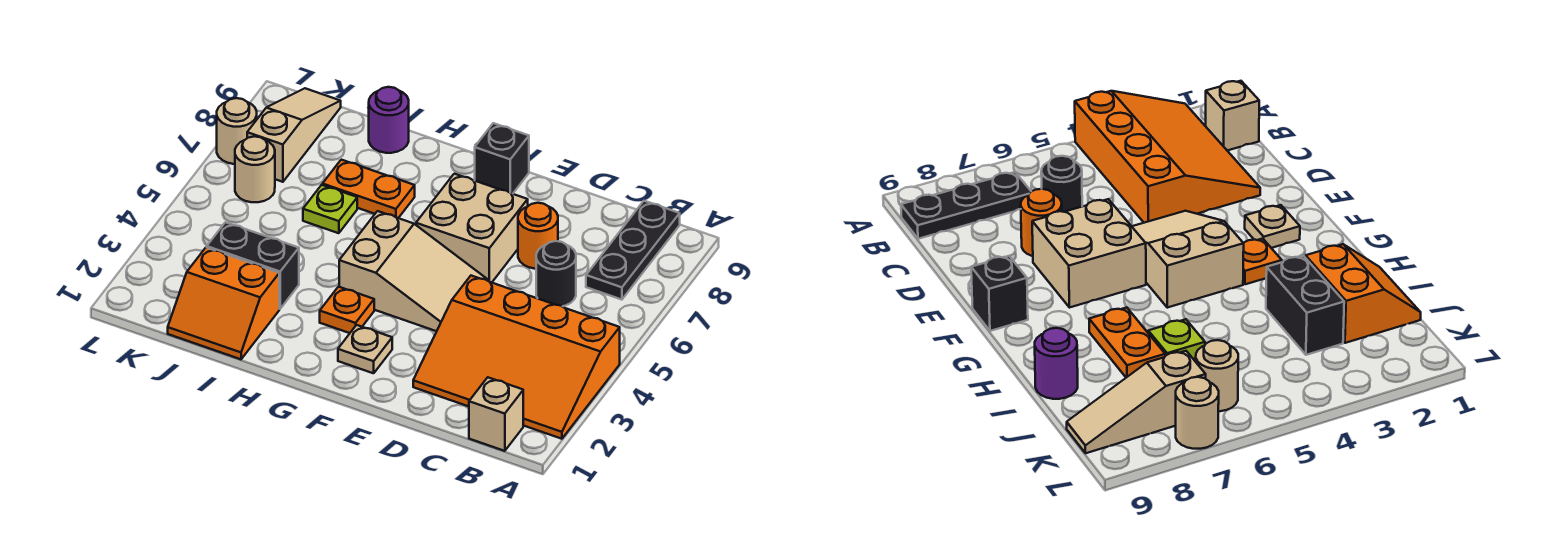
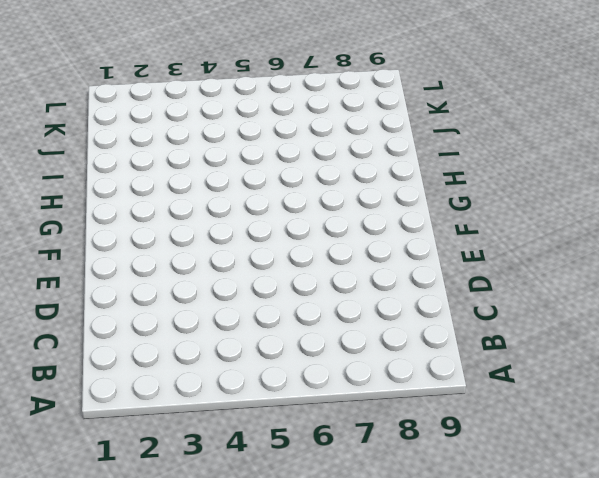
none -> orange slope A2:D4 level 1 top 4
none -> tan brick B1 level 1
none -> black plate B7:B9 level 1

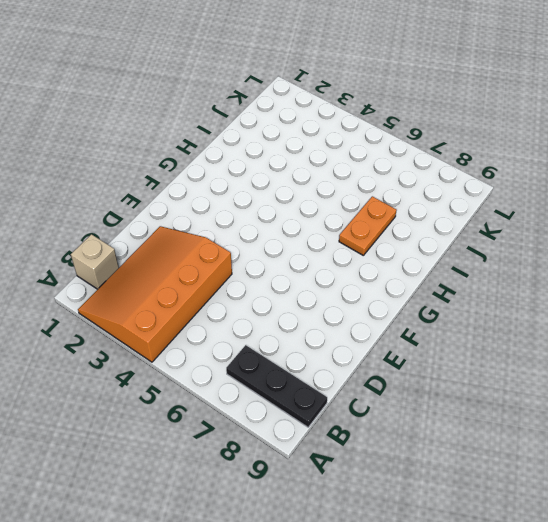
none -> black round brick C6 level 1
none -> orange round brick D7 level 1
none -> tan slope E4:G5 level 1 top G

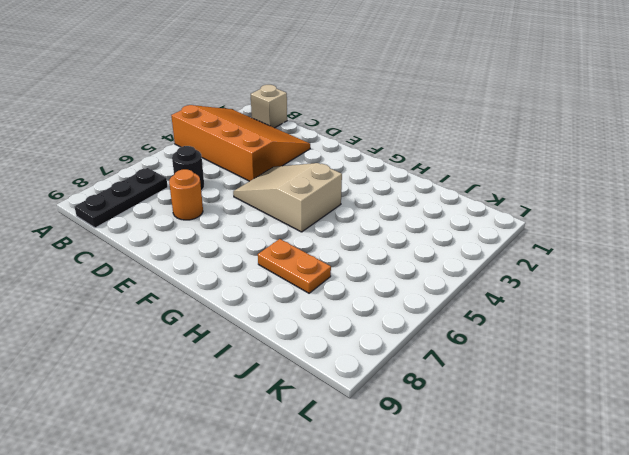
none -> tan brick E6:F7 level 1
none -> tan plate F2 level 1
none -> black brick F9 level 1

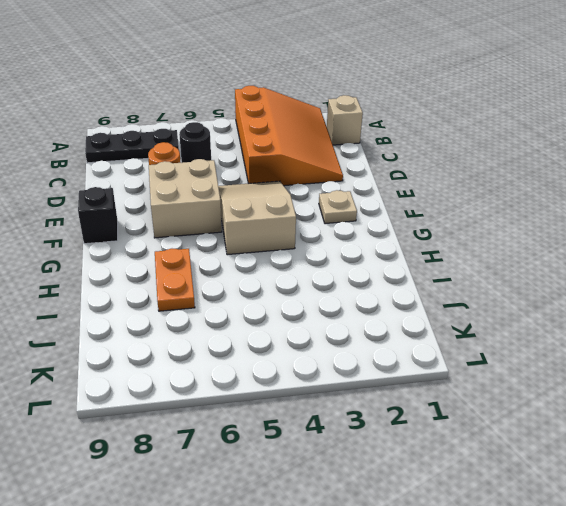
none -> orange plate G3 level 1
none -> orange slope I1:J2 level 1 top 2
none -> black brick I3:J3 level 1

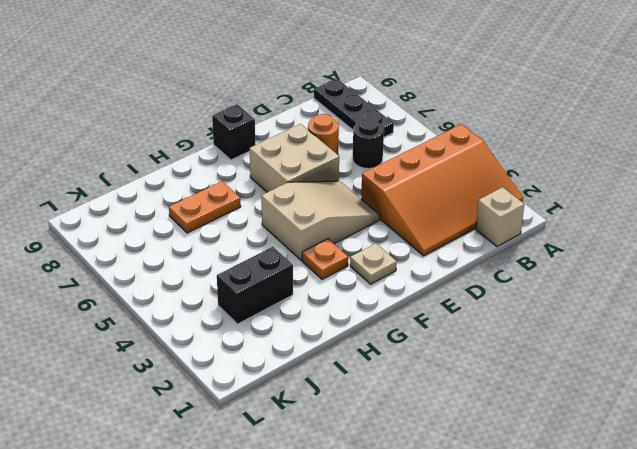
none -> orange slope I1:J2 level 1 top 2
none -> lime plate I6 level 1
none -> purple round brick I9 level 1

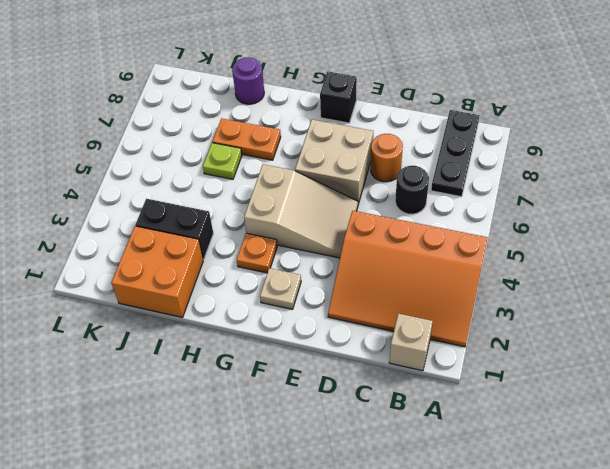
orange brick I1:J2 level 1 -> orange slope I1:J2 level 1 top 2
none -> tan round brick K6 level 1
none -> tan slope K7:K9 level 1 top 7
none -> tan round brick L7 level 1

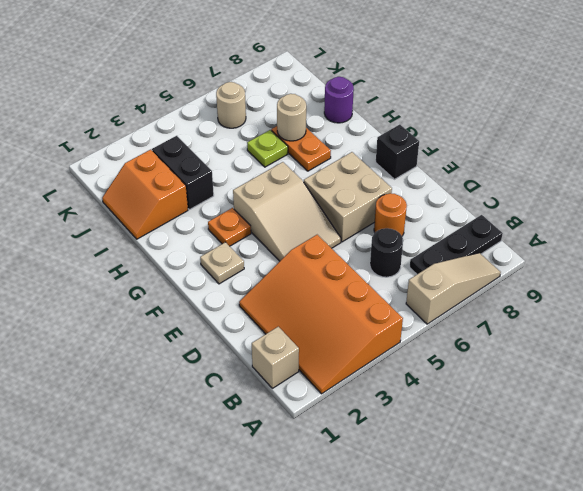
tan slope A6:A8 level 1 top 6 -> tan slope K7:K9 level 1 top 7
tan round brick I7 level 2 -> tan round brick L7 level 1

